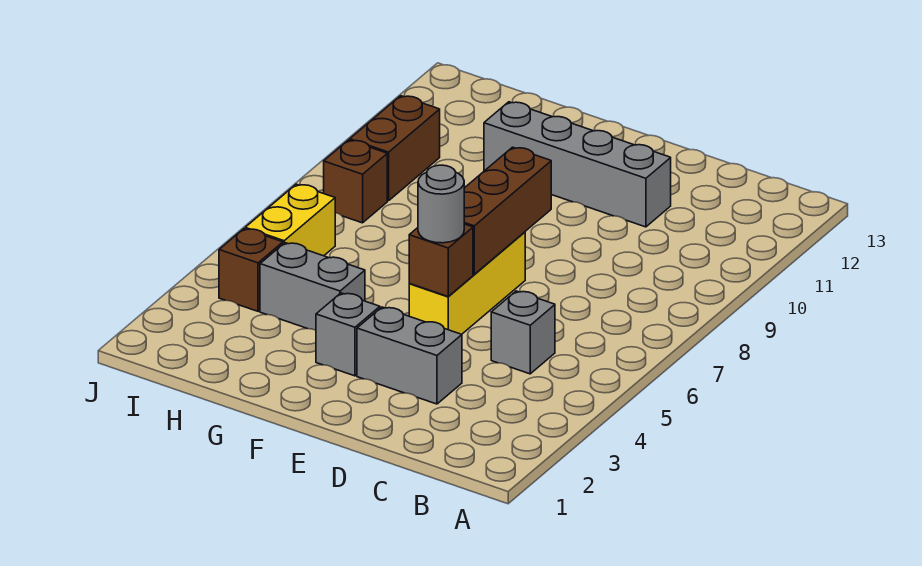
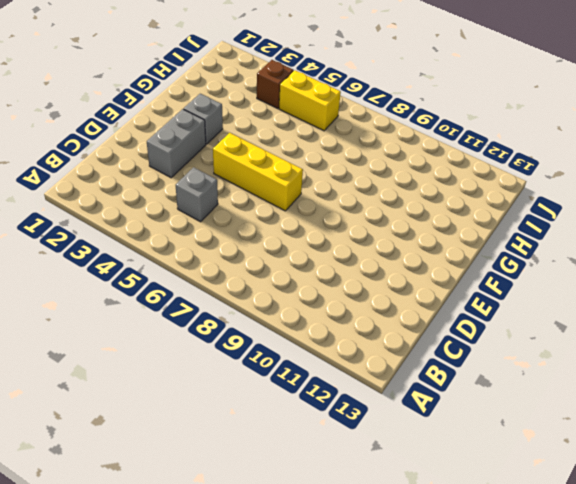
none -> grey brick D11:G11 level 1
none -> grey brick G4:H4 level 1
none -> brown brick I8 level 1

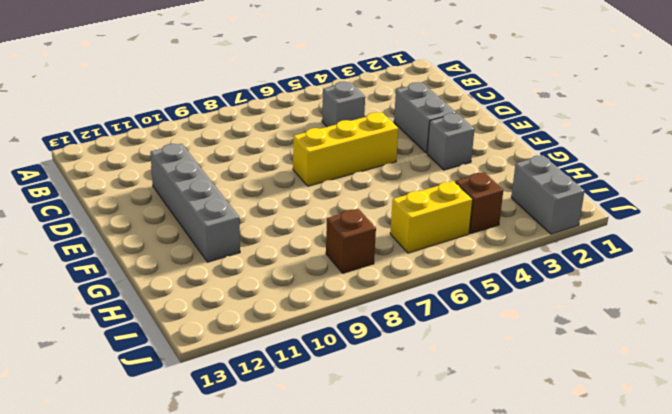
grey brick I2:J2 level 1 -> grey brick G4:H4 level 1
none -> brown brick I9:I10 level 1
none -> brown brick E5 level 2
none -> brown brick E6:E8 level 2

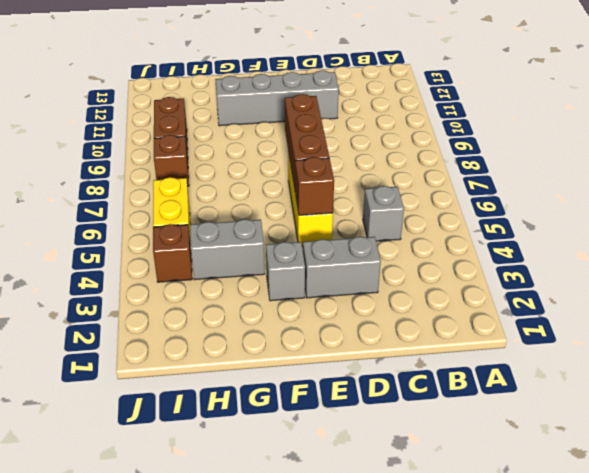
none -> grey round brick E5 level 3

